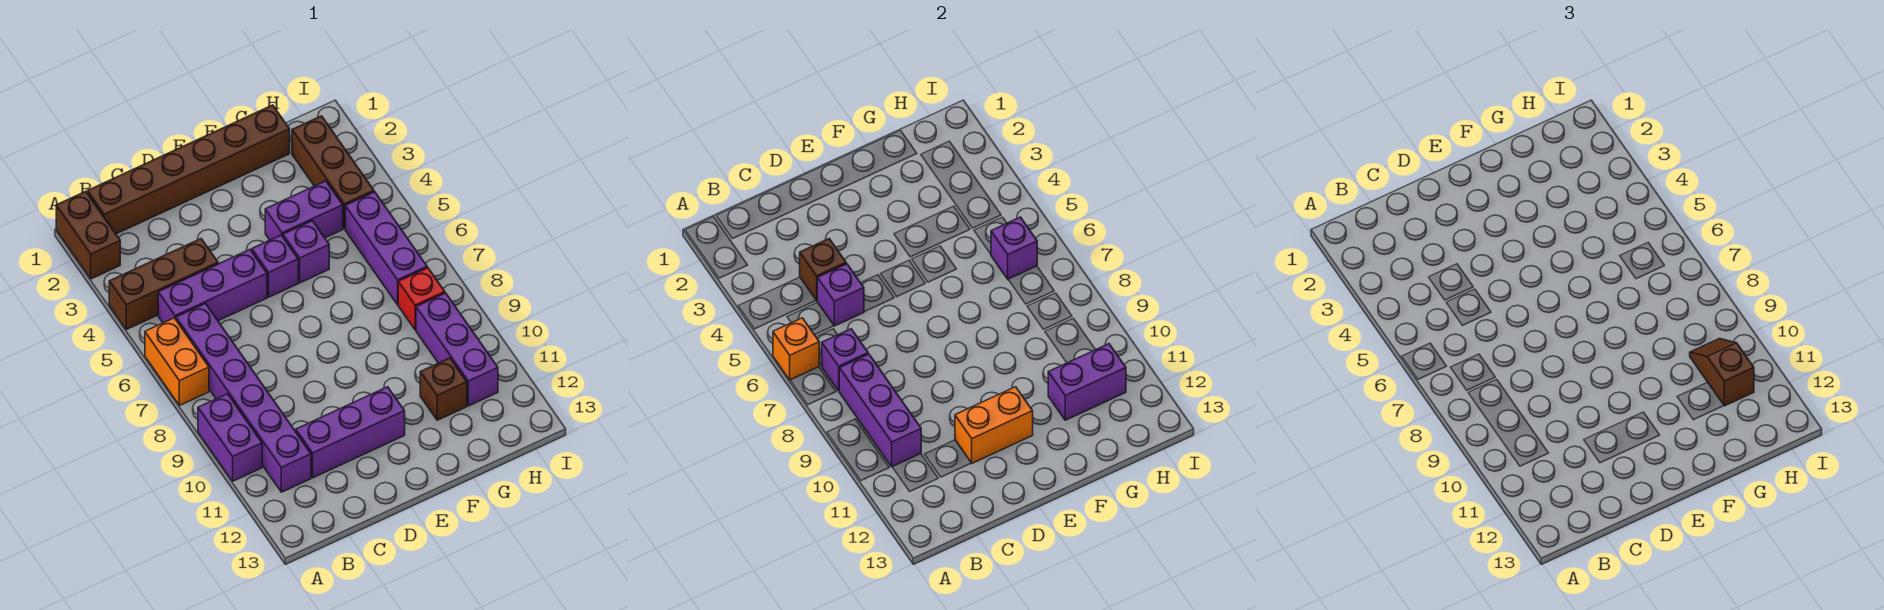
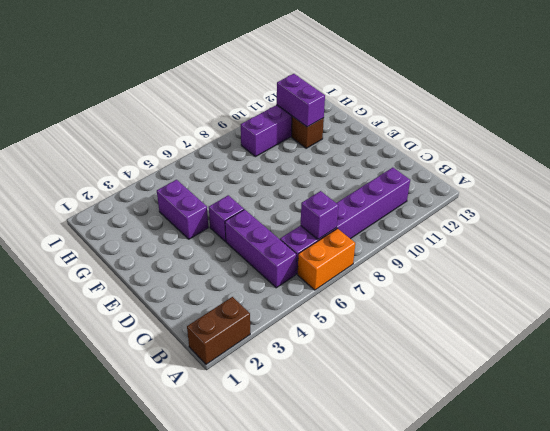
none -> brown brick A4:C4 level 1
none -> purple brick A9:A10 level 1
none -> brown brick B1:G1 level 1

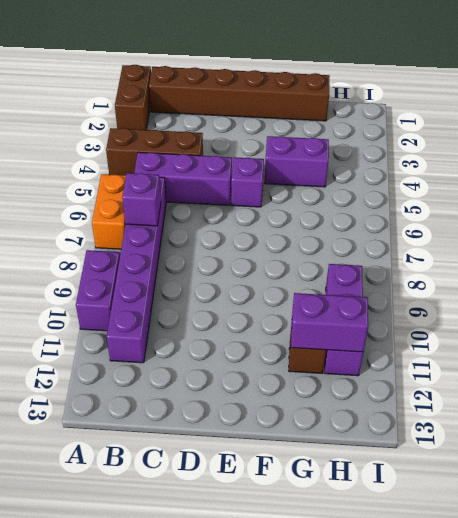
none -> purple brick C11:E11 level 1
none -> purple brick F5 level 1
none -> brown brick H2:H4 level 1

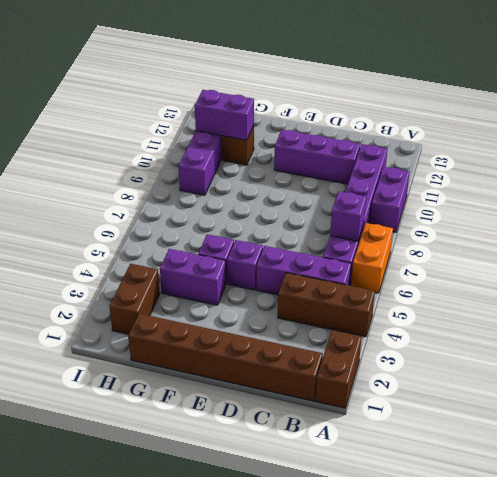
brown brick H2:H3 level 1 -> brown brick H2:H4 level 1
none -> purple brick H5:H7 level 1
none -> red brick H8 level 1
none -> orange brick A6 level 2

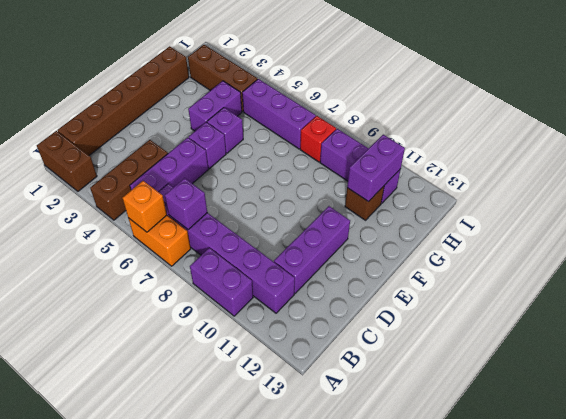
none -> purple brick B8:B10 level 2
none -> brown brick C4 level 2
none -> purple brick C5 level 2

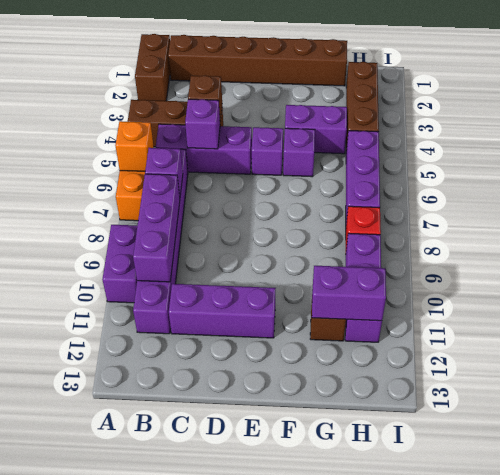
none -> orange brick D11:E11 level 2
none -> purple brick H6 level 2
none -> brown slope H10:H11 level 3 top 11

